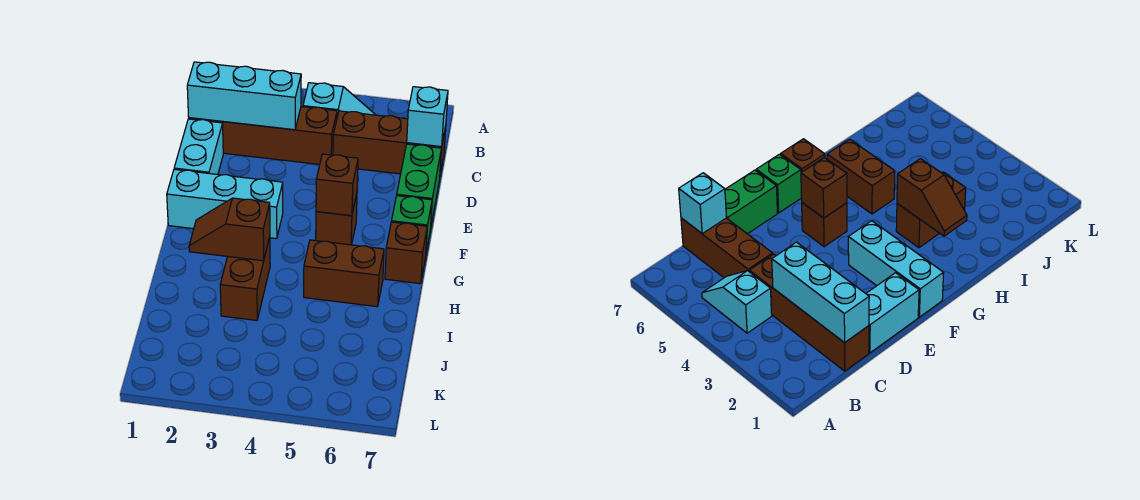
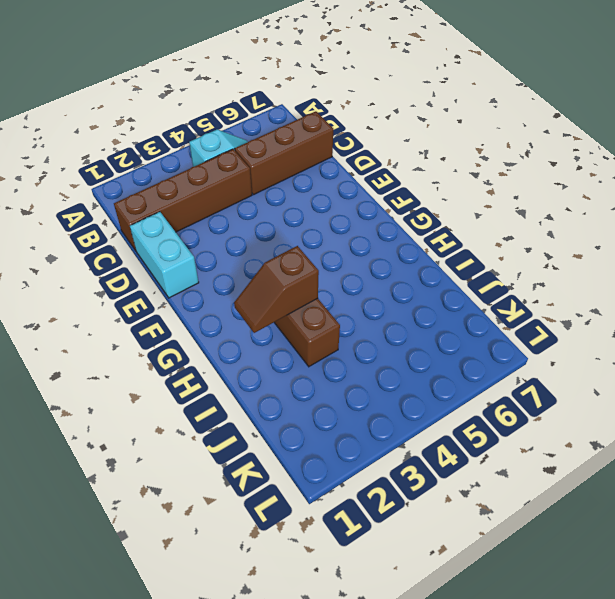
none -> green brick D7:E7 level 1
none -> cyan brick F1:F3 level 1
none -> brown brick F5 level 1

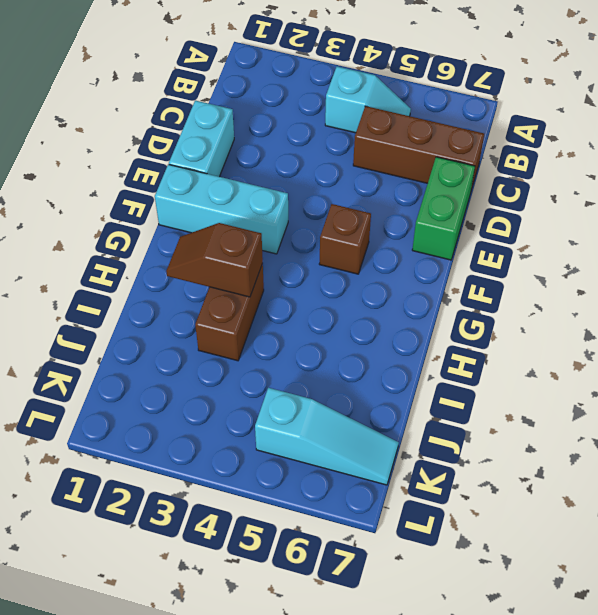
cyan slope K5:K7 level 1 top 5 -> none
none -> brown brick C1:C4 level 1
none -> green brick F7 level 1
none -> brown brick G7 level 1

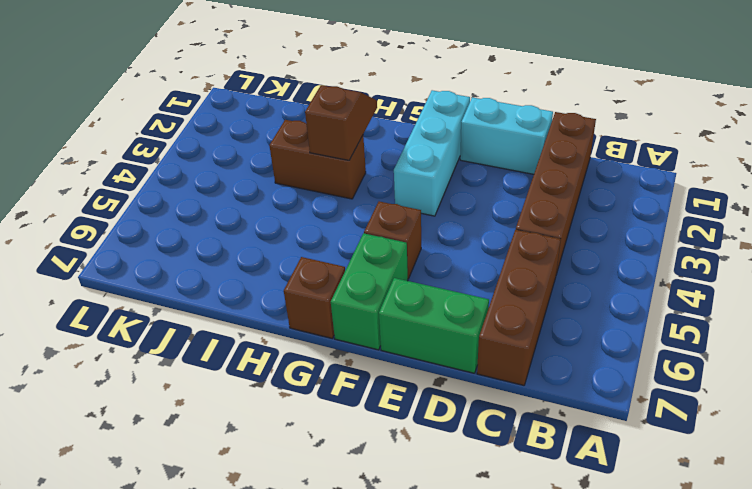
green brick F6:F7 level 1 -> green brick F7 level 1
none -> cyan slope B4:B5 level 1 top 4
none -> brown brick H5:H6 level 1
none -> cyan brick C1:C3 level 2

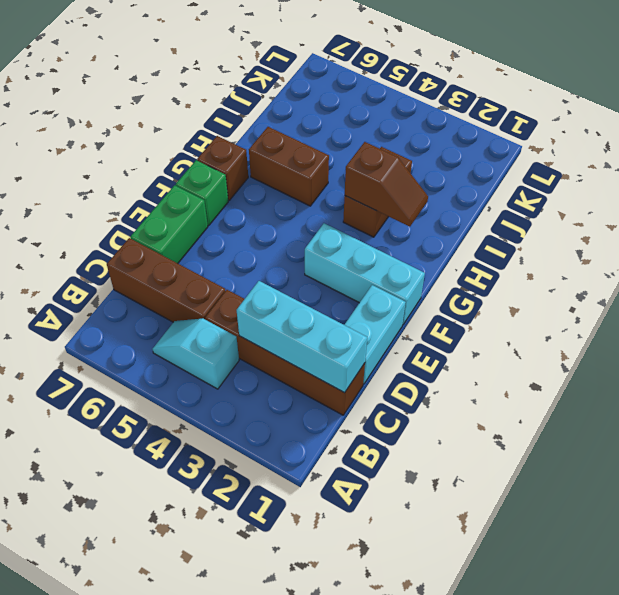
none -> brown brick F5 level 1
none -> cyan brick C7 level 2
none -> brown brick F5 level 2

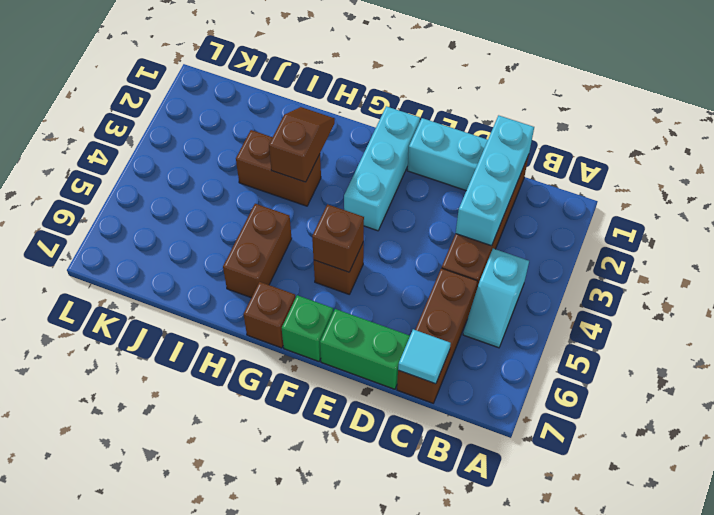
cyan tile C7 level 2 -> cyan brick C7 level 2

